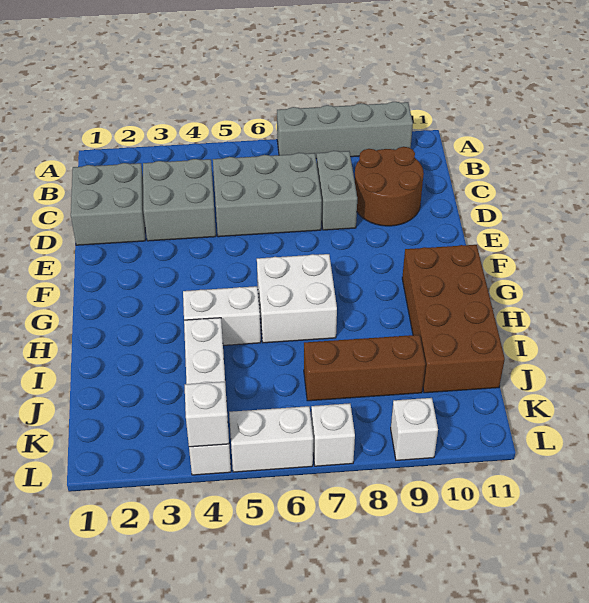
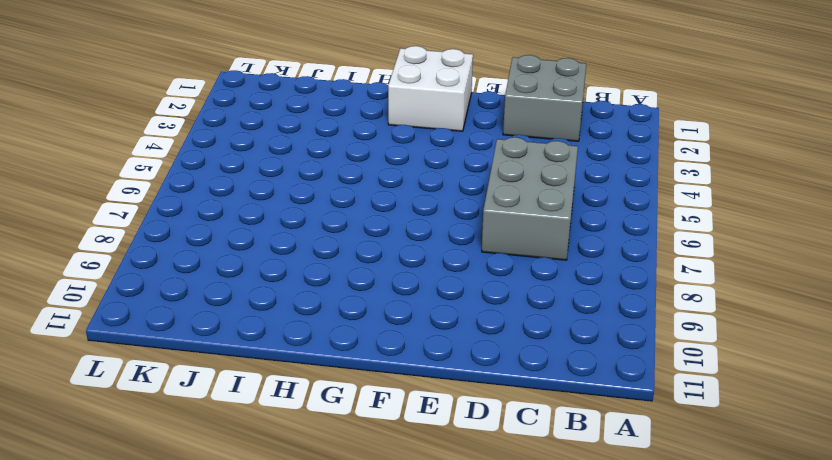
white brick F1:G2 level 1 -> white brick G6:H7 level 1
none -> grey brick A7:A10 level 1
none -> grey brick C3:D4 level 1
none -> grey brick C8:D8 level 1

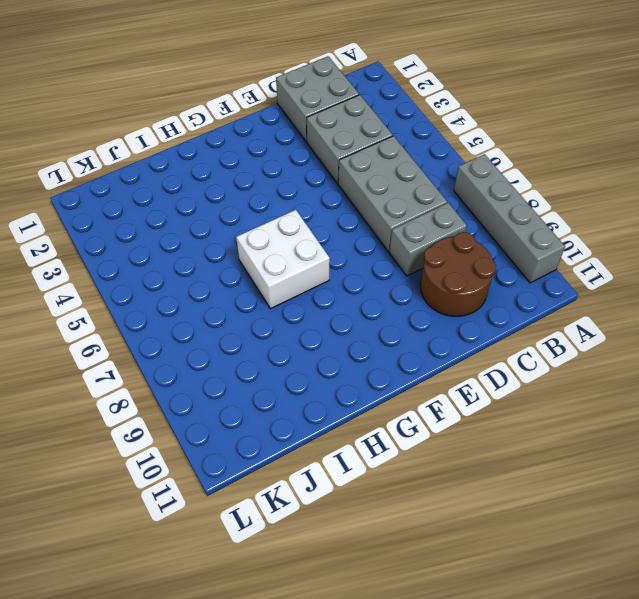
none -> brown brick G10:J11 level 1
none -> white brick H4:H5 level 1
none -> white brick I4:L4 level 1

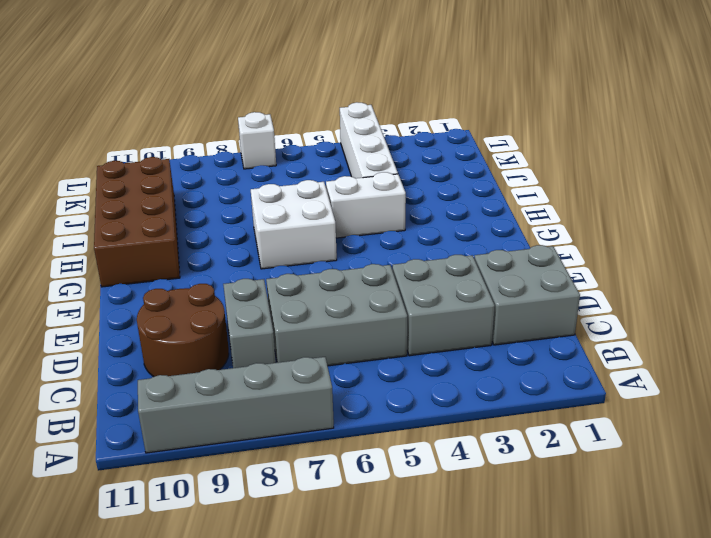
none -> brown brick J7:J9 level 1
none -> white brick L5:L6 level 1
none -> white brick L9 level 1

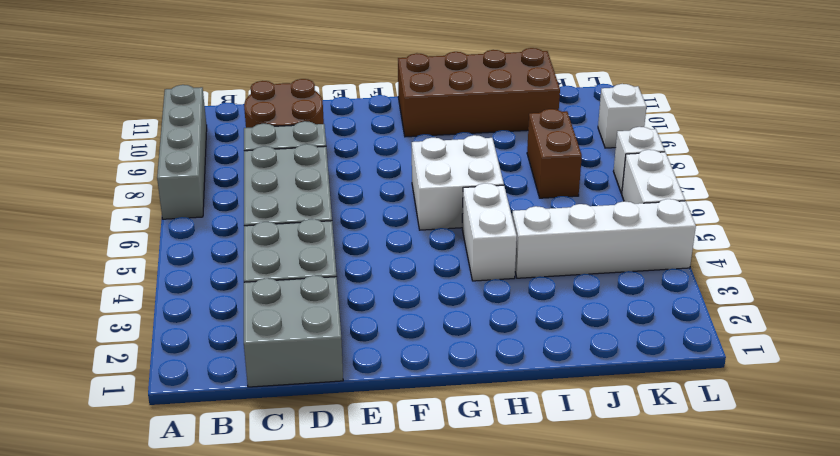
brown brick J7:J8 level 1 -> brown brick J7:J9 level 1
none -> white brick L4 level 2

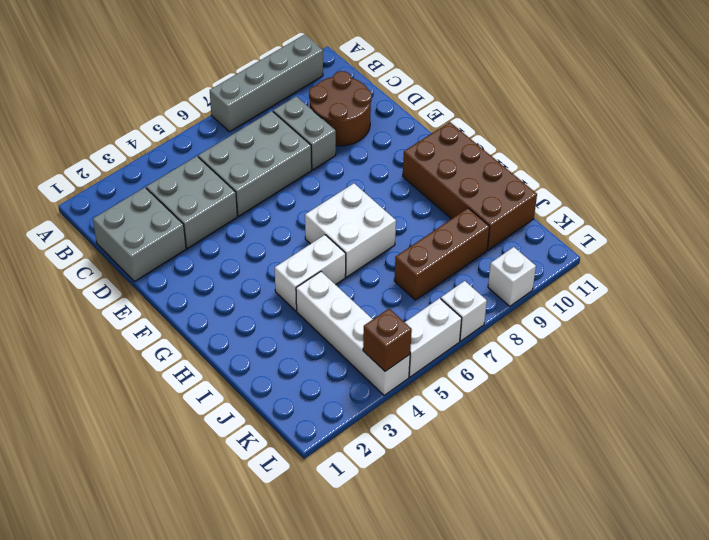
brown brick L4 level 2 -> white brick L4 level 2

